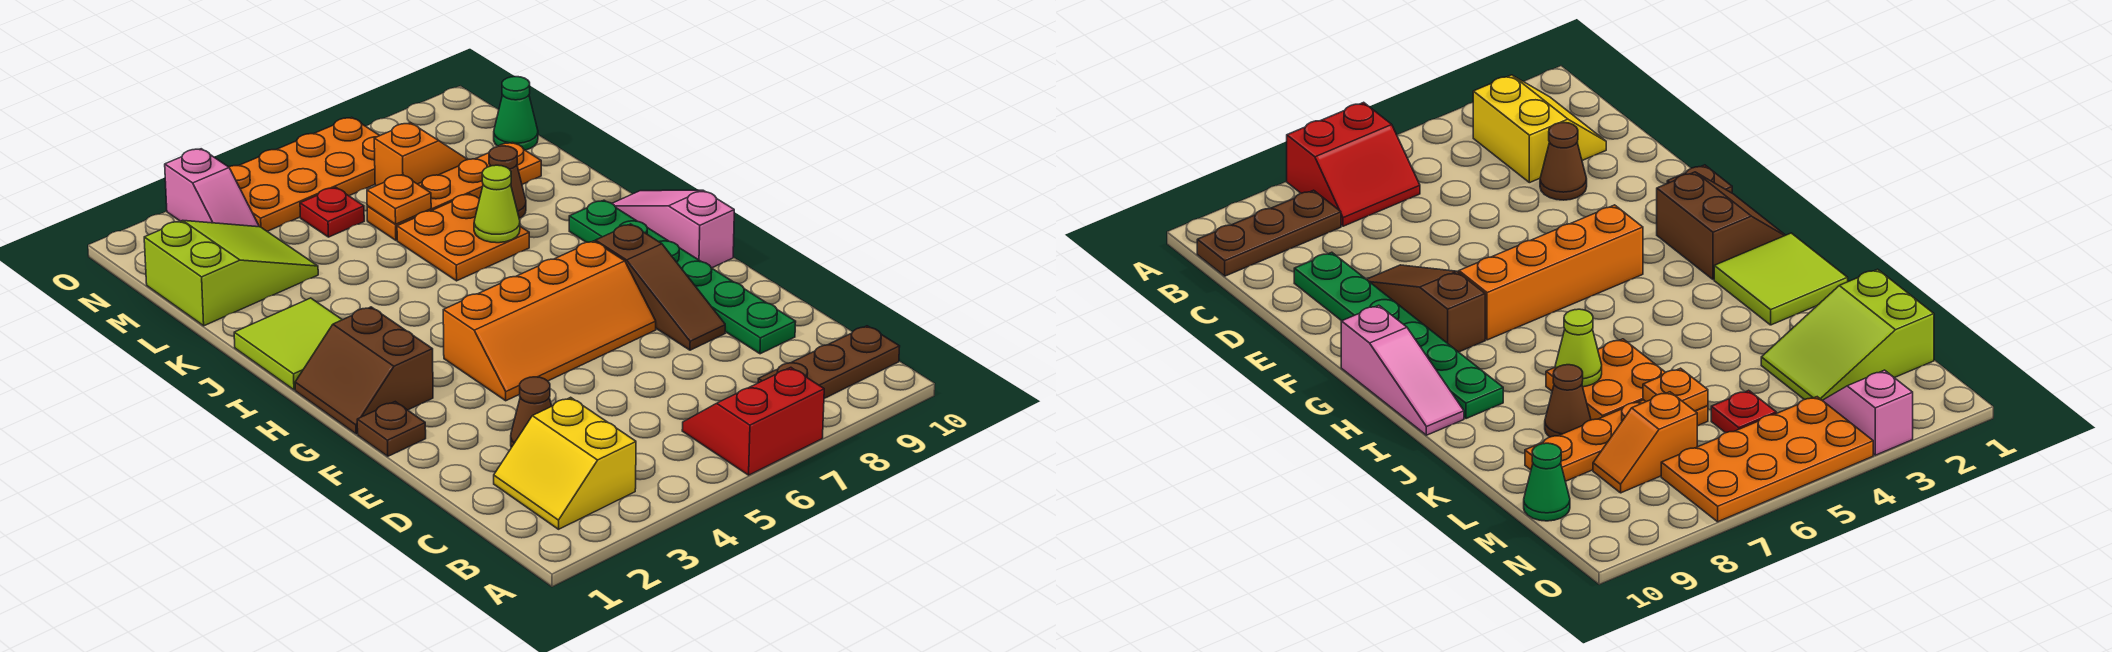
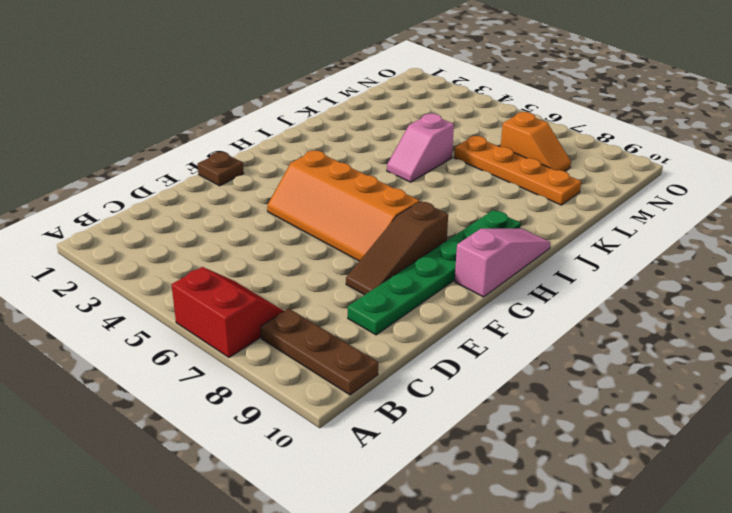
pink slope J5:K5 level 1 top K -> pink slope N3:O3 level 1 top O
none -> yellow slope B2:C3 level 1 top 3
none -> brown cone D3 level 1
none -> brown slope G1:H2 level 1 top 2

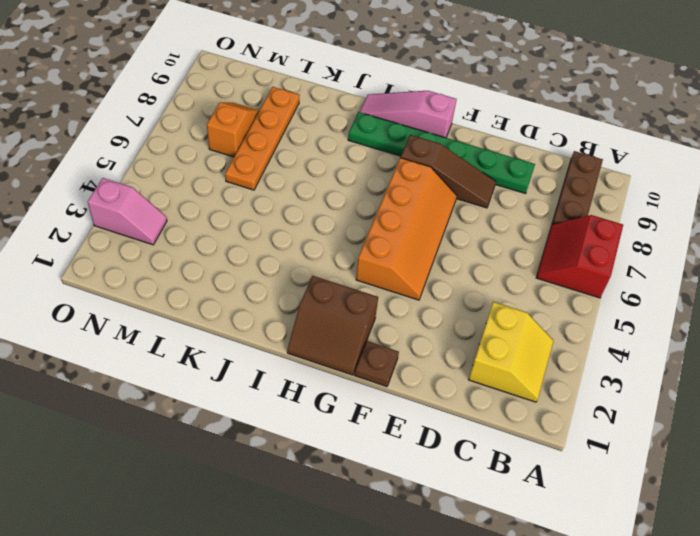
yellow slope B2:C3 level 1 top C -> yellow slope B2:C3 level 1 top 3
none -> brown cone D3 level 1
none -> lime tile I1:J2 level 1
none -> orange plate J6:K7 level 1

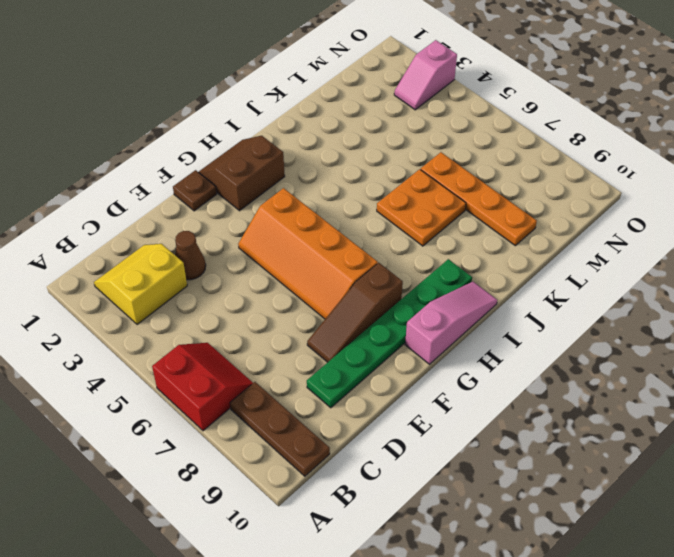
none -> lime tile I1:J2 level 1
none -> brown cone K8 level 1
none -> lime slope L1:M3 level 1 top 1

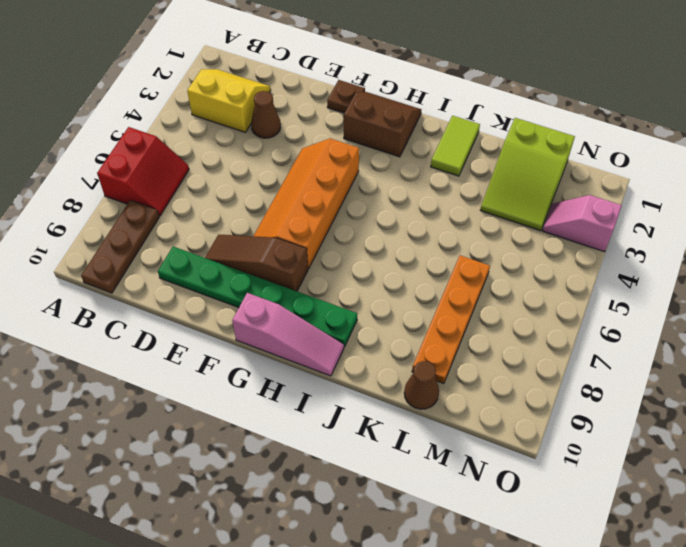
lime tile J1:J2 level 1 -> lime tile I1:J2 level 1
brown cone L10 level 1 -> brown cone K8 level 1
none -> orange plate J6:K7 level 1
none -> red plate M5 level 1
none -> orange slope M7:M8 level 1 top 7

